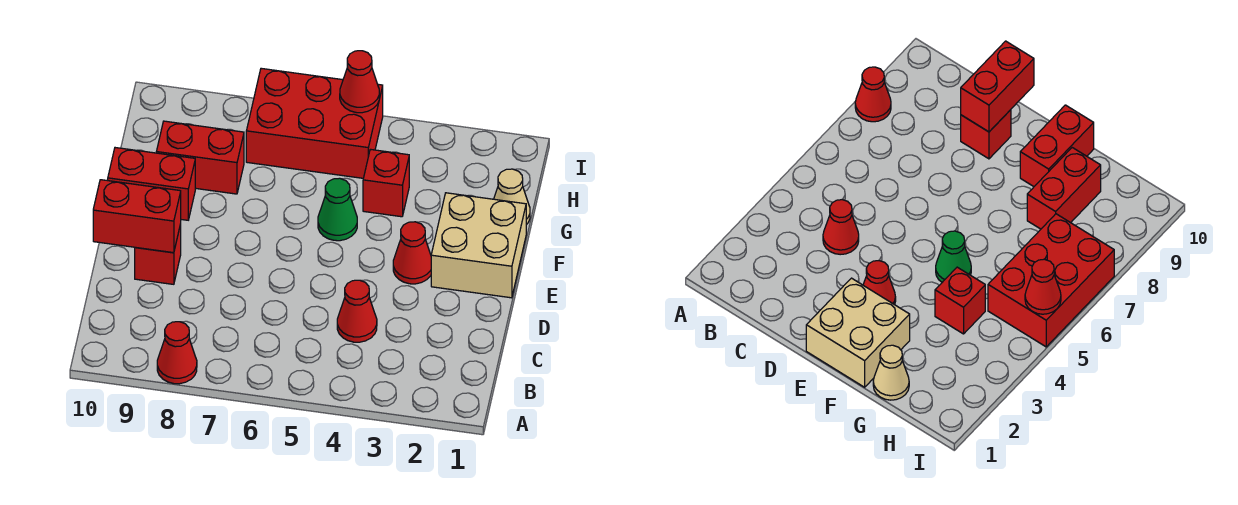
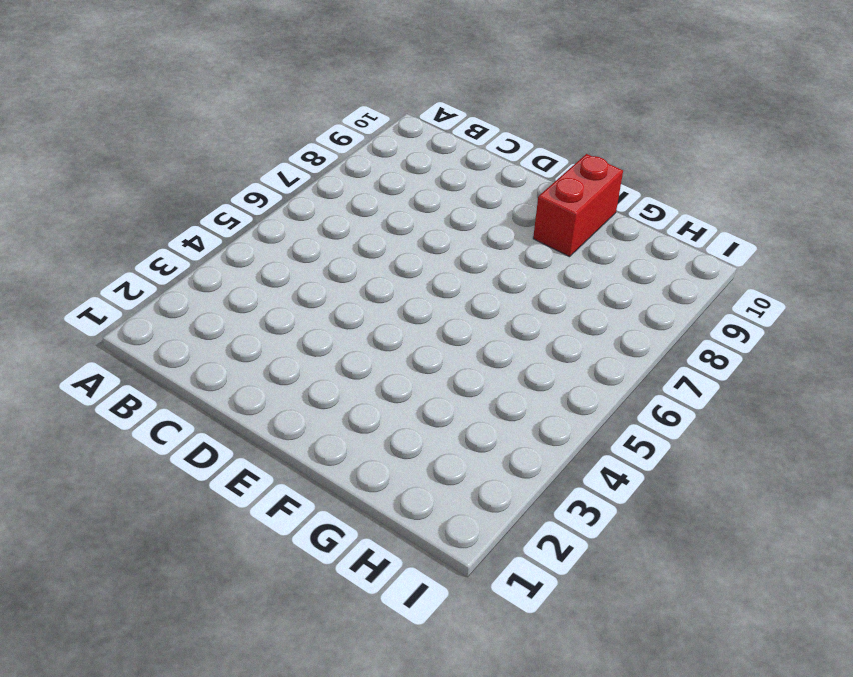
none -> red cone A8 level 1
none -> red cone C4 level 1
none -> red brick D9 level 1

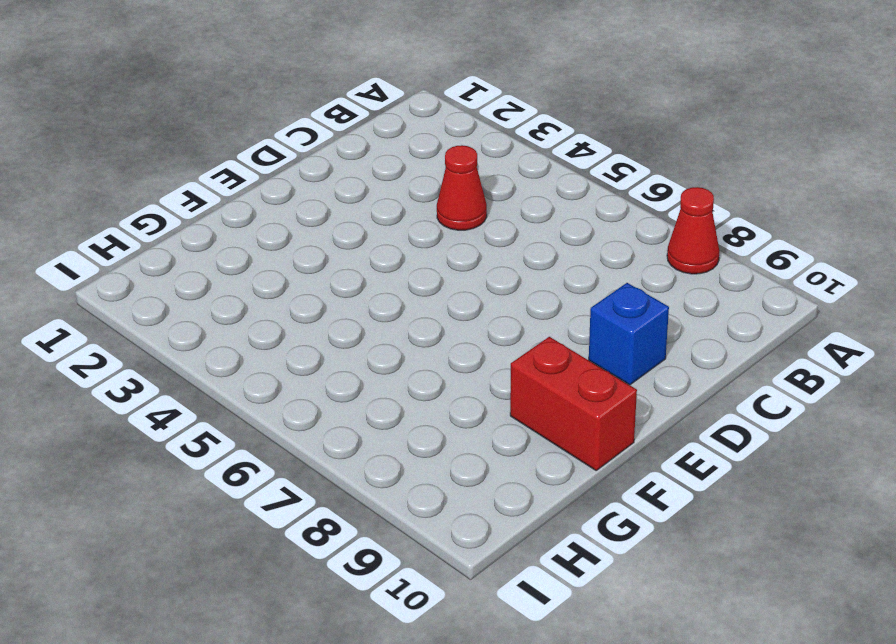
blue brick D9 level 1 -> red brick D9 level 1
none -> tan brick E1:F2 level 1
none -> red cone E3 level 1
none -> green cone F5 level 1

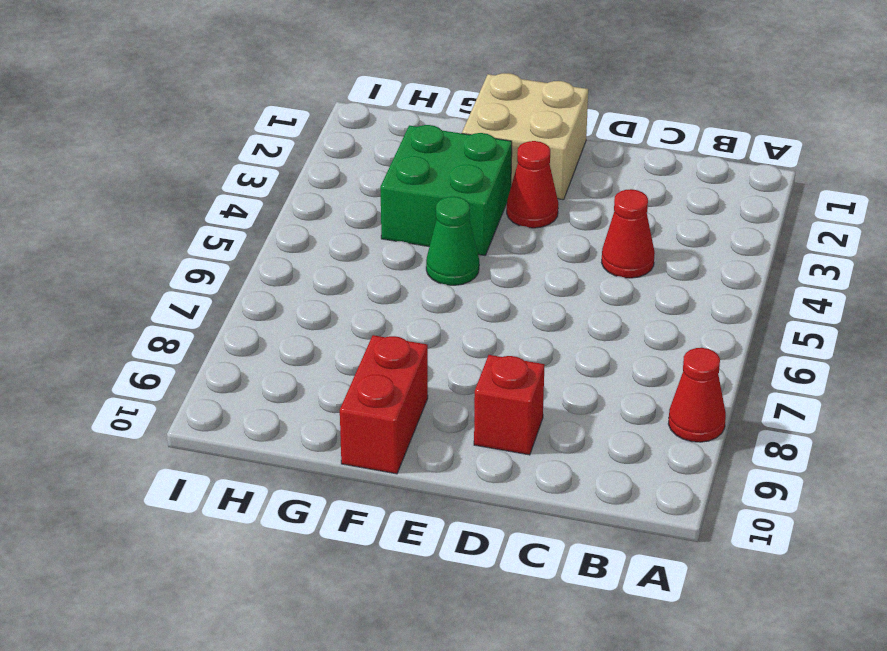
green brick F3:G4 level 1 -> red brick G4 level 1
none -> tan cone G1 level 1
none -> red brick G8:G9 level 1
none -> red brick H5:I7 level 1

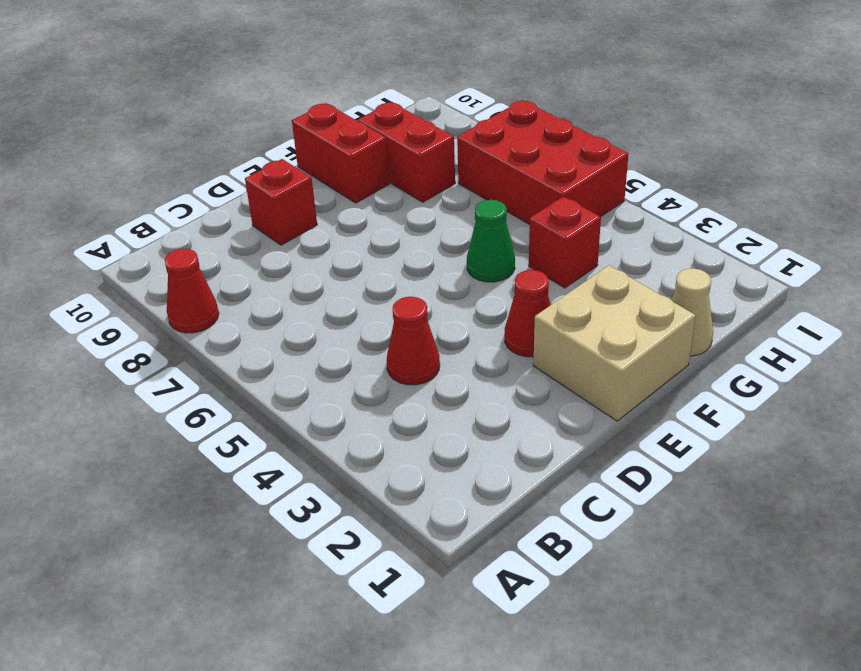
none -> red brick D9:D10 level 2
none -> red cone I5 level 2

